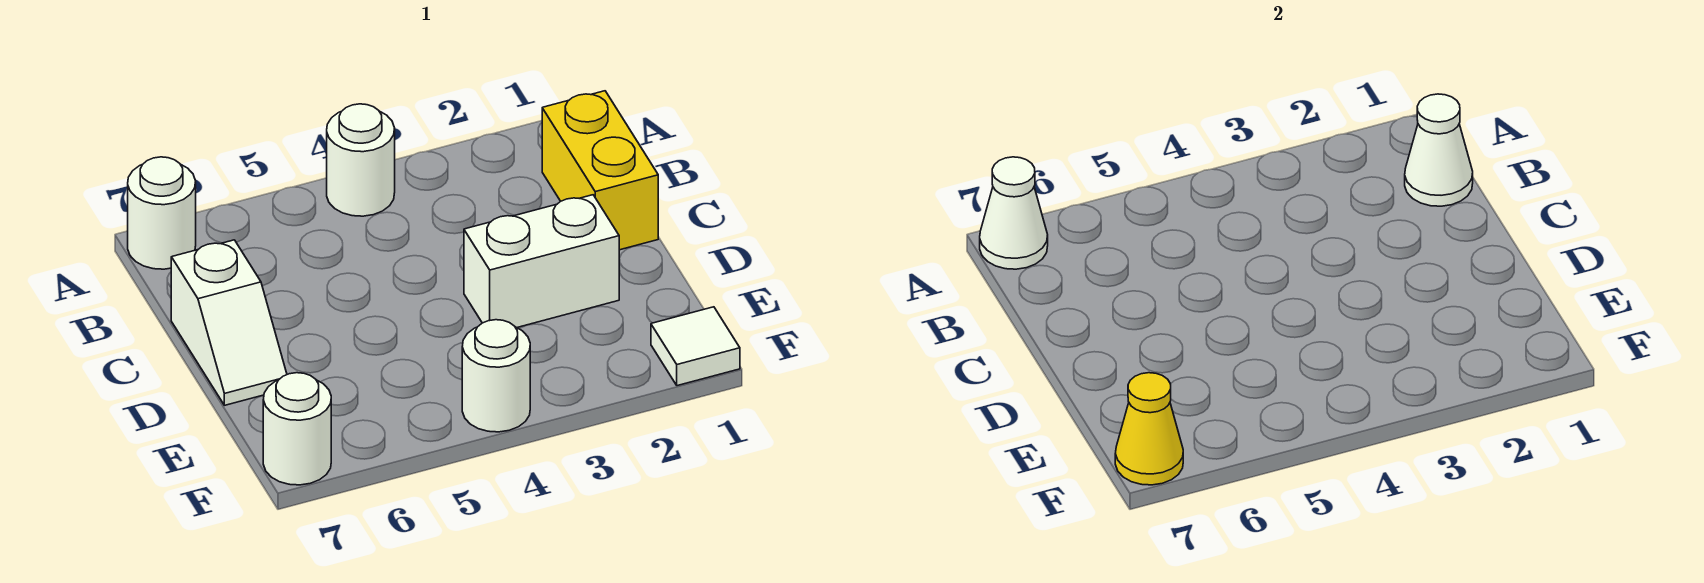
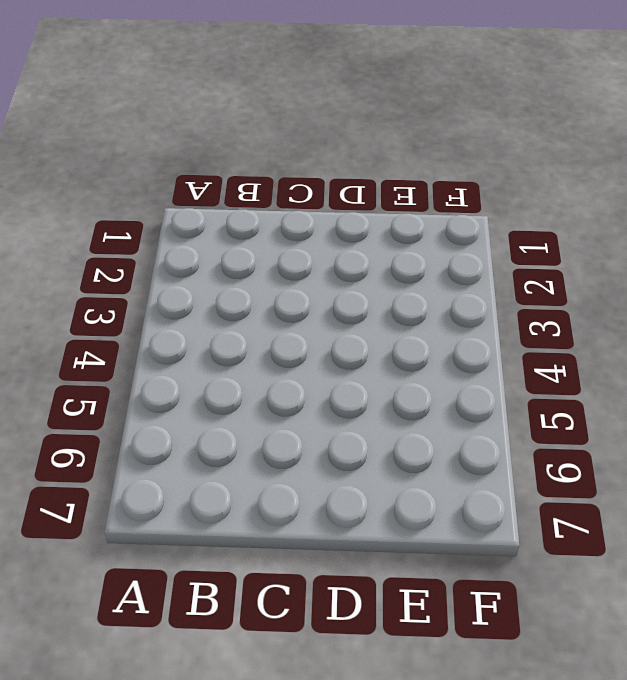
none -> white round brick A4 level 1
none -> white round brick A7 level 1

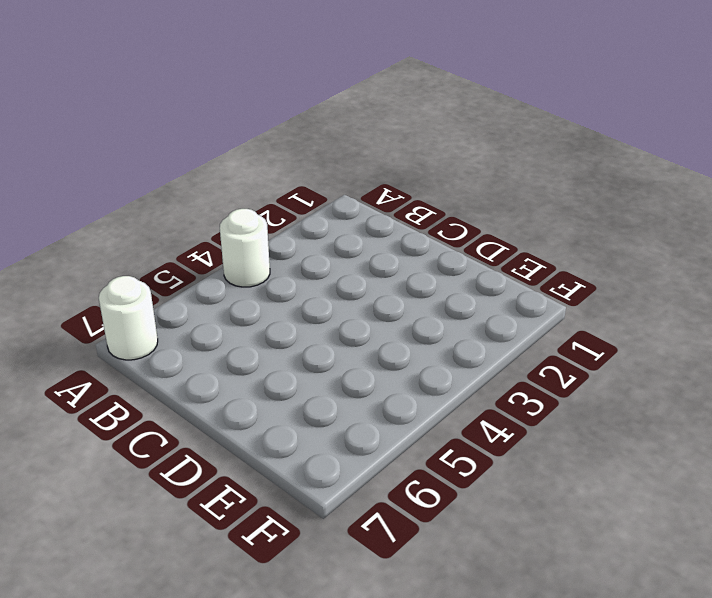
none -> yellow brick B1:C1 level 1
none -> white slope C7:D7 level 1 top C

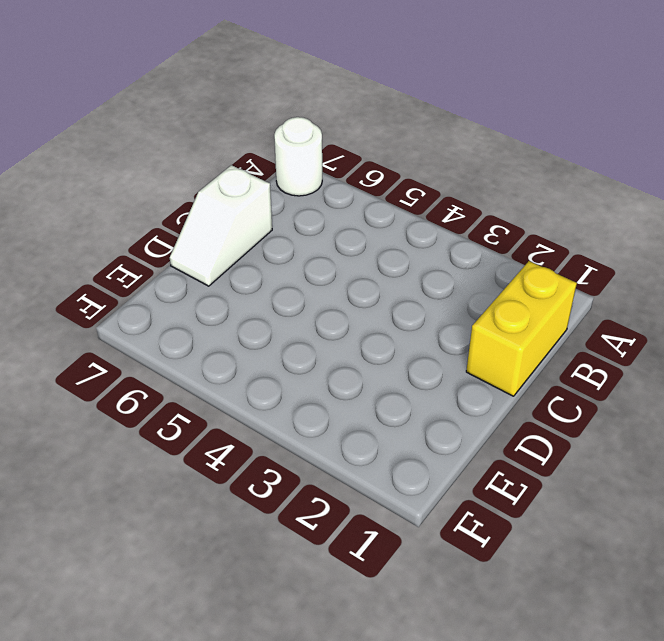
none -> white round brick A4 level 1
none -> white brick D2:D3 level 1

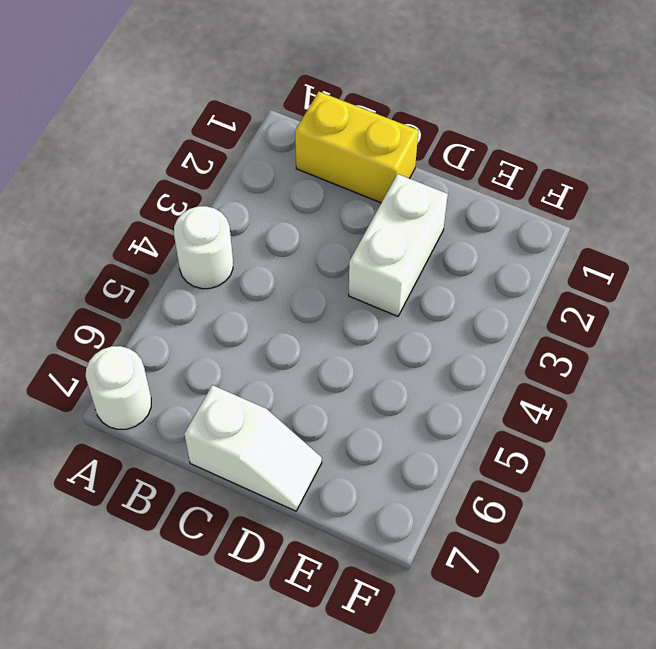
none -> white tile F1 level 1
none -> white round brick F4 level 1

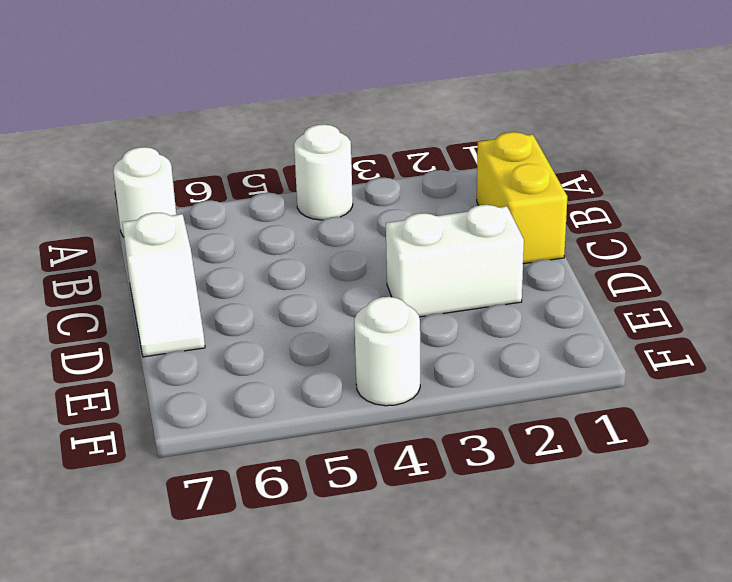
none -> white tile F1 level 1
none -> white round brick F7 level 1

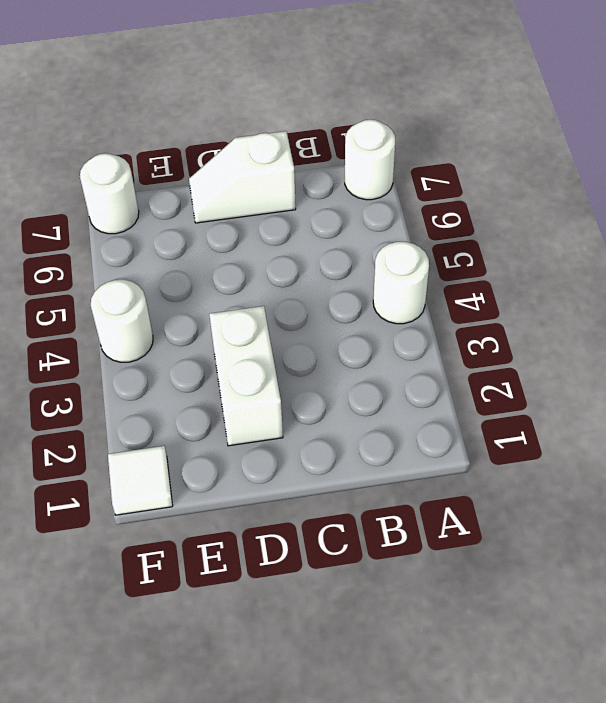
none -> yellow brick B1:C1 level 1
none -> white cone A7 level 2

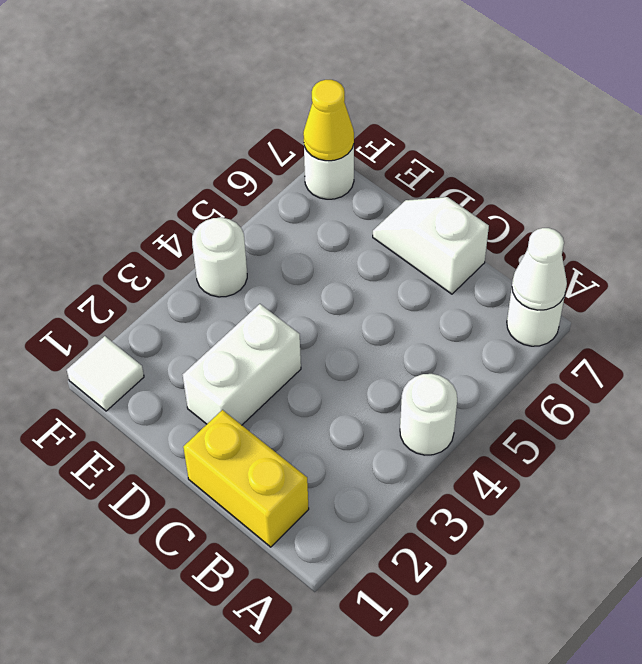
none -> white cone B1 level 2

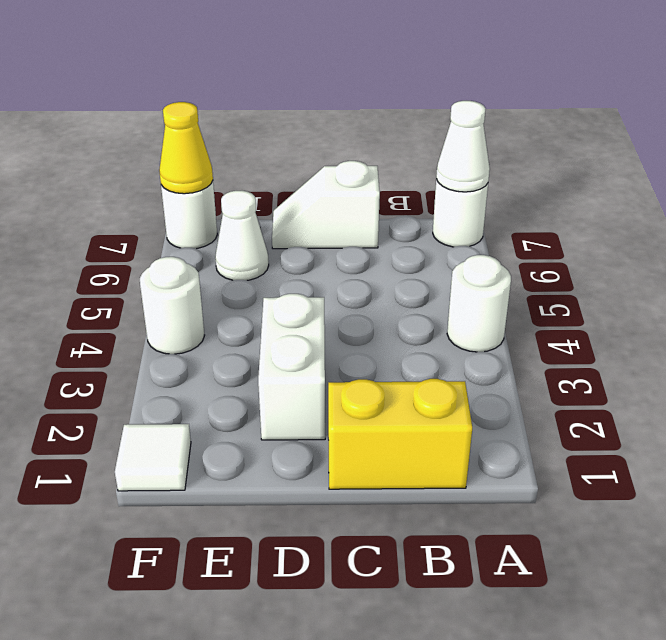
white cone E6 level 1 -> white cone B1 level 2

